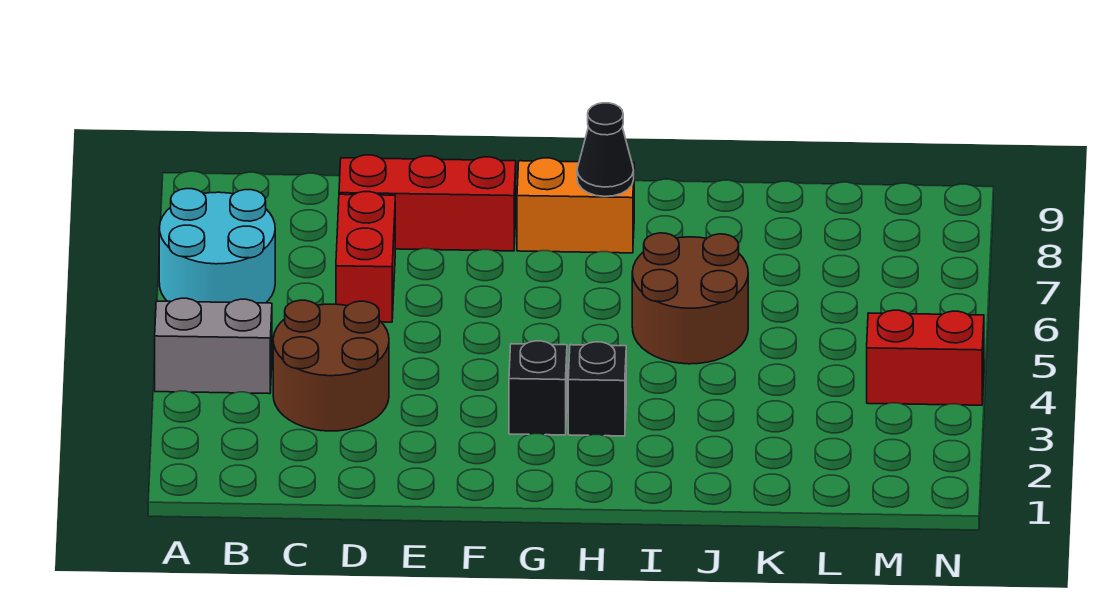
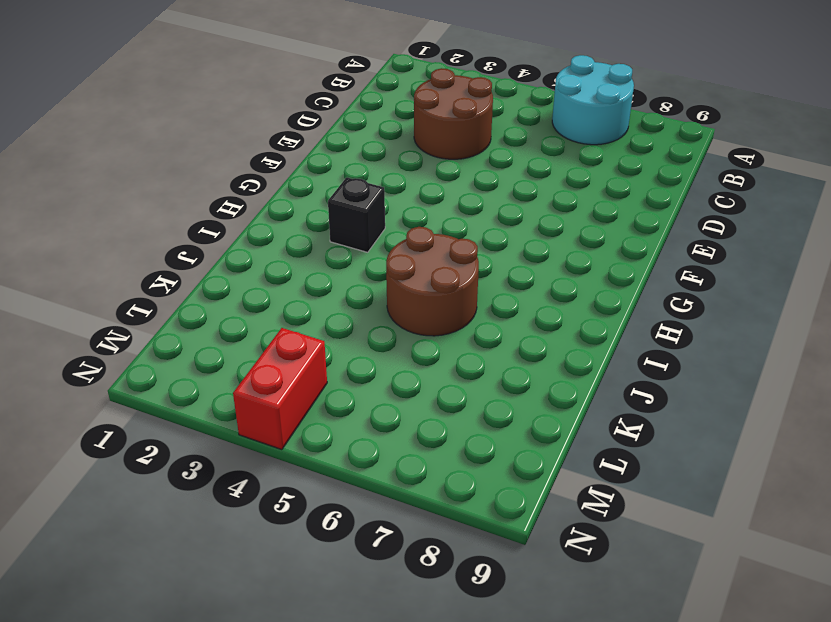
none -> grey brick A4:B4 level 1
none -> red brick D6:D7 level 1

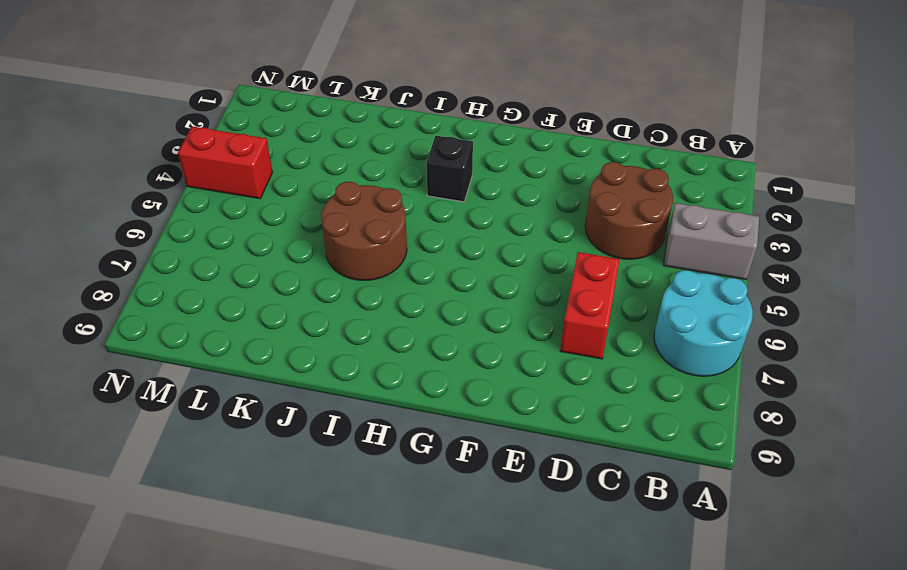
none -> red brick D8:F8 level 1
none -> black brick G3 level 1

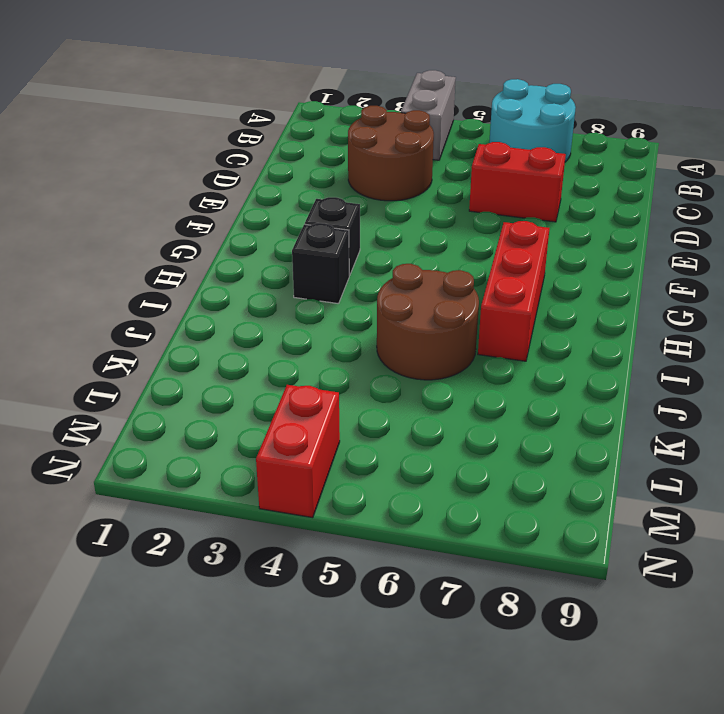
red brick G7:I7 level 1 -> red brick D8:F8 level 1
none -> orange brick G8:H8 level 1
none -> black cone H8 level 2

